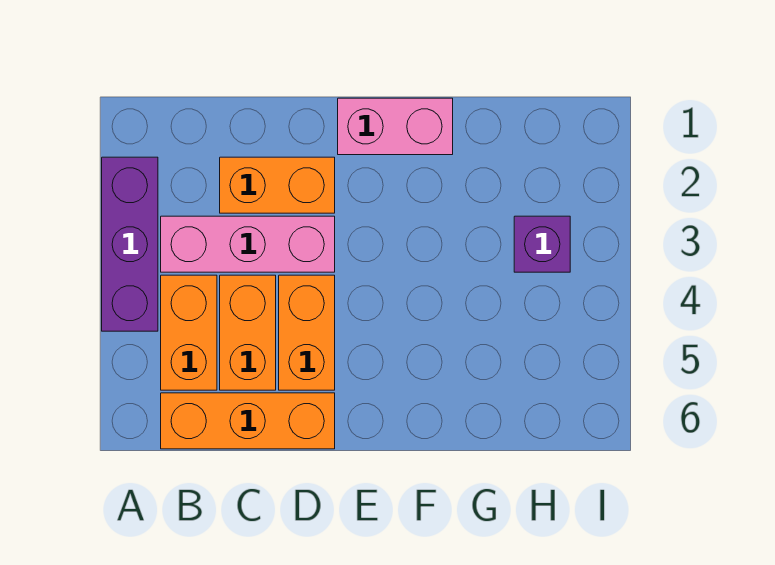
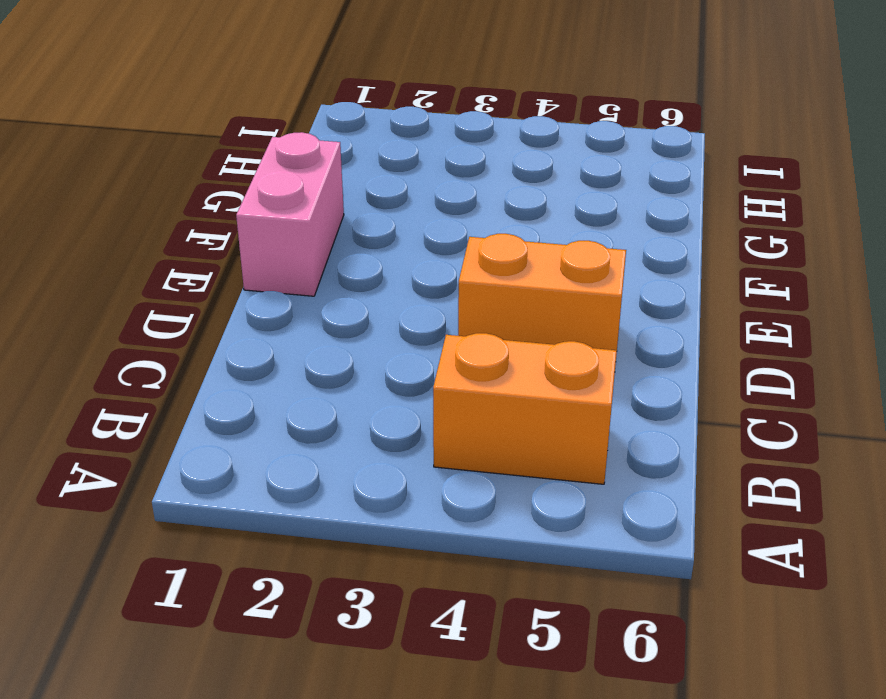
none -> purple brick A2:A4 level 1
none -> pink brick B3:D3 level 1

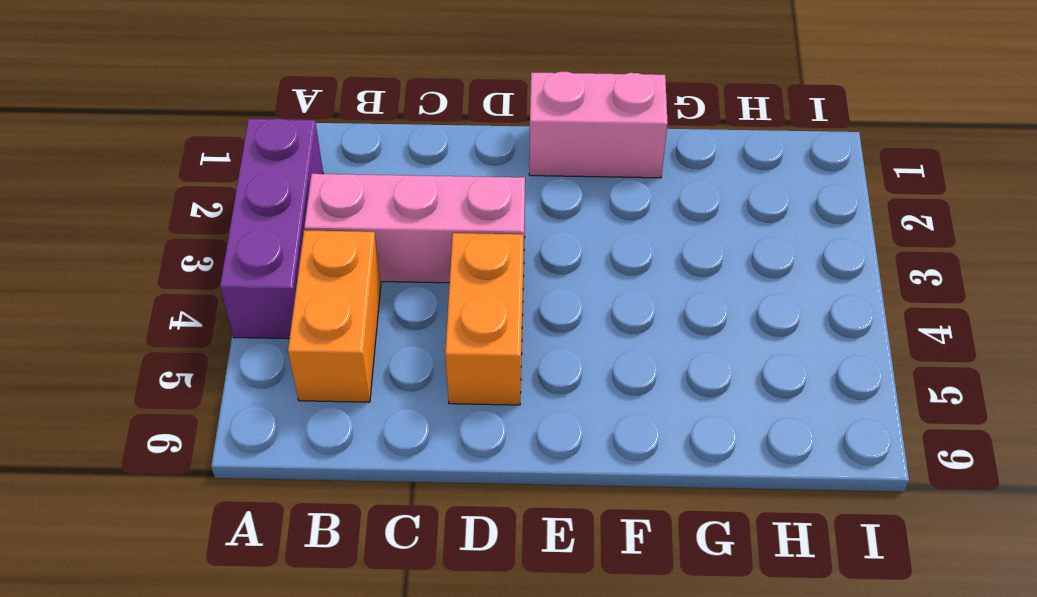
none -> orange brick B6:D6 level 1
none -> orange brick C2:D2 level 1

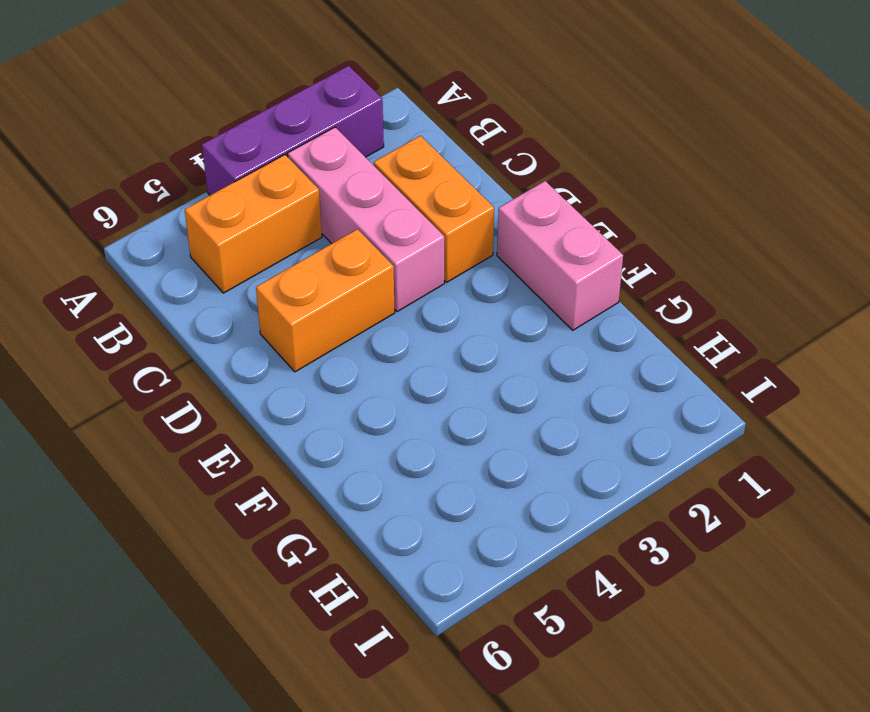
none -> orange brick B6:D6 level 1
none -> orange brick C4:C5 level 1

